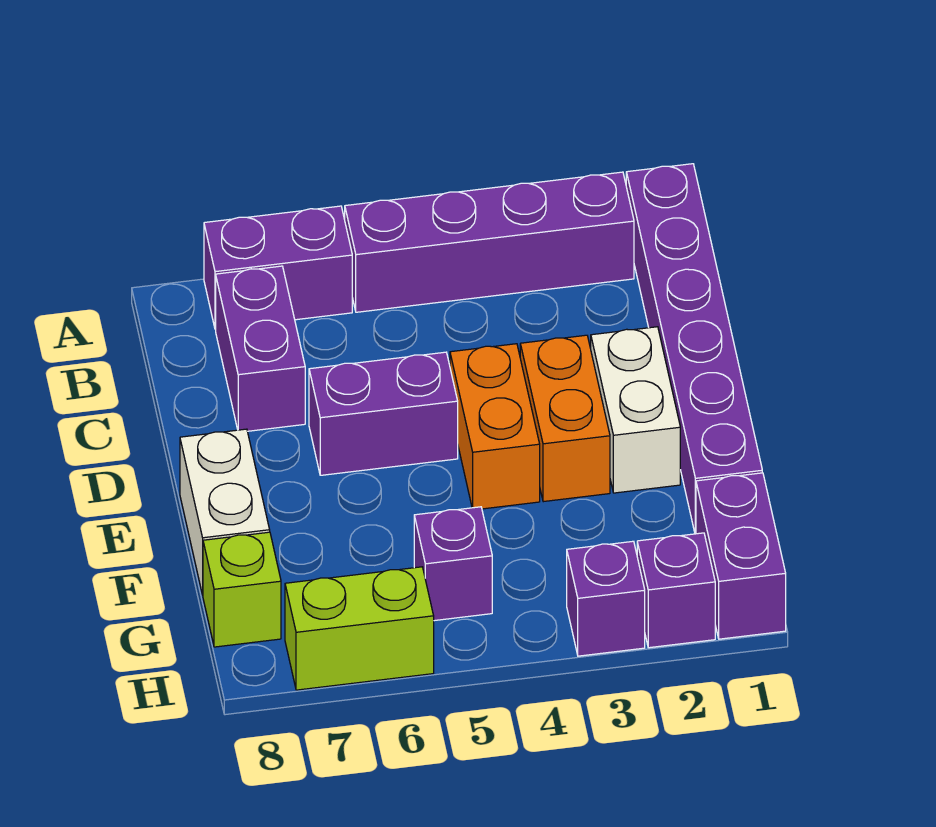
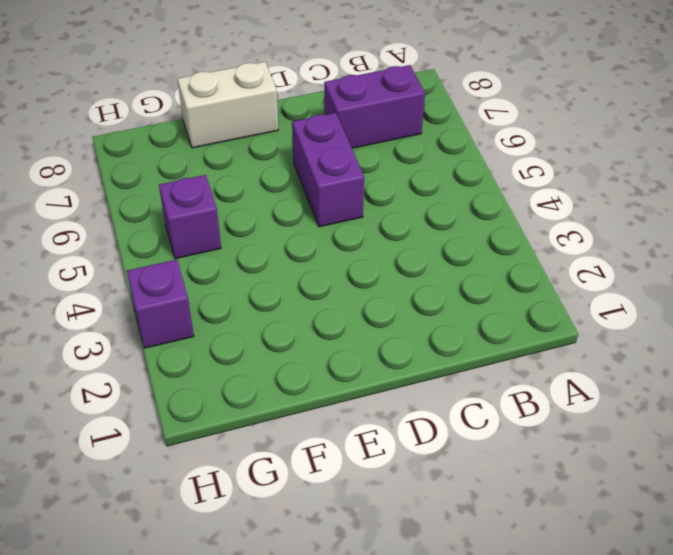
none -> purple brick A1:F1 level 1
none -> purple brick A2:A5 level 1
none -> purple brick A6:A7 level 1

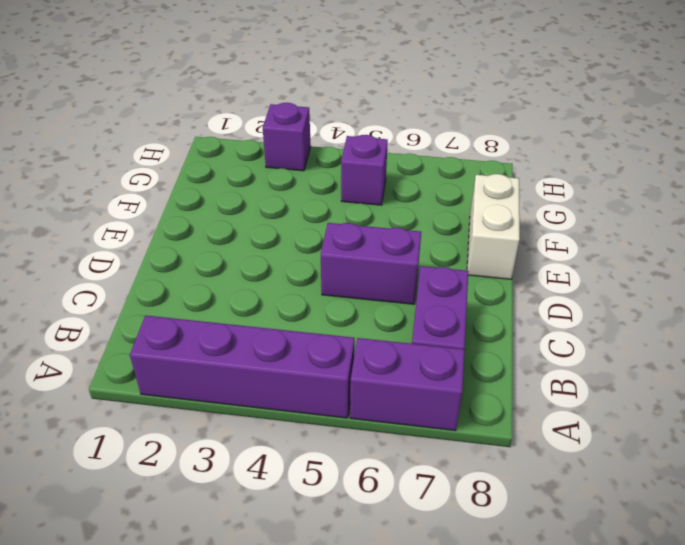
none -> purple brick A1:F1 level 1
none -> white brick D2:E2 level 1
none -> orange brick D3:E3 level 1

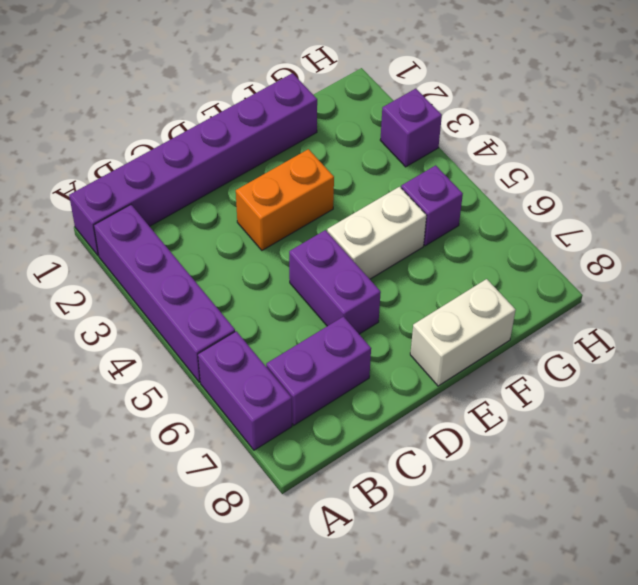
white brick E5:F5 level 1 -> white brick D2:E2 level 1
none -> orange brick D4:E4 level 1
none -> purple brick G1:H1 level 1
none -> lime brick G8 level 1

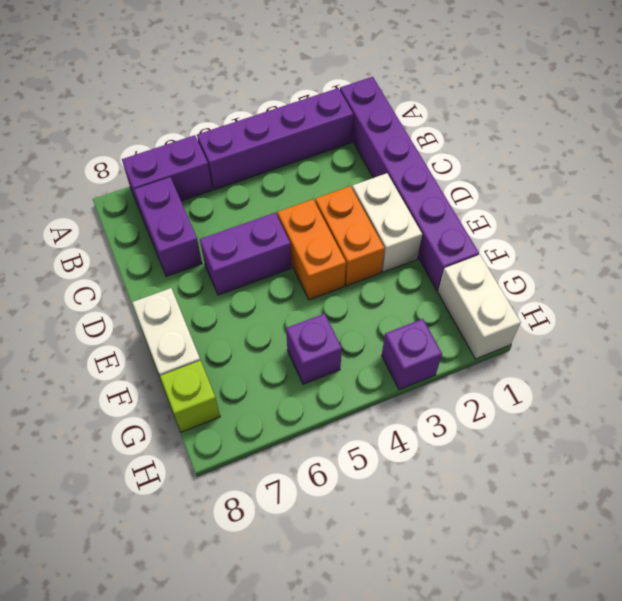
white brick G1:H1 level 1 -> purple brick G1:H1 level 1
none -> purple brick H2 level 1
none -> lime brick H6:H7 level 1

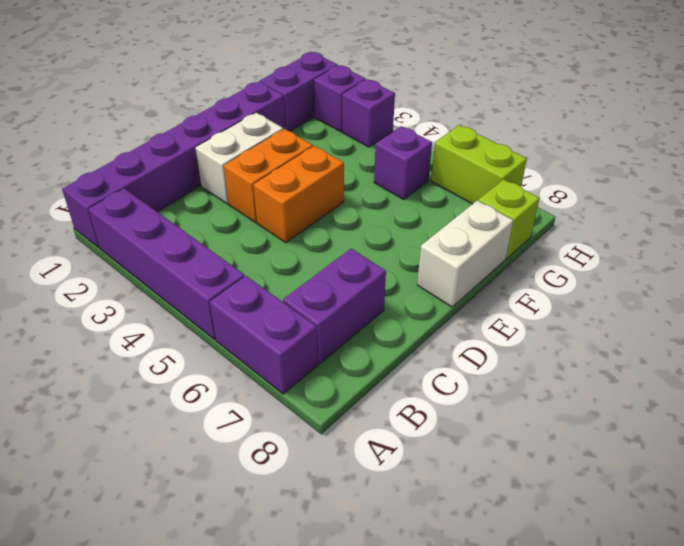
none -> purple brick D5:D6 level 1

